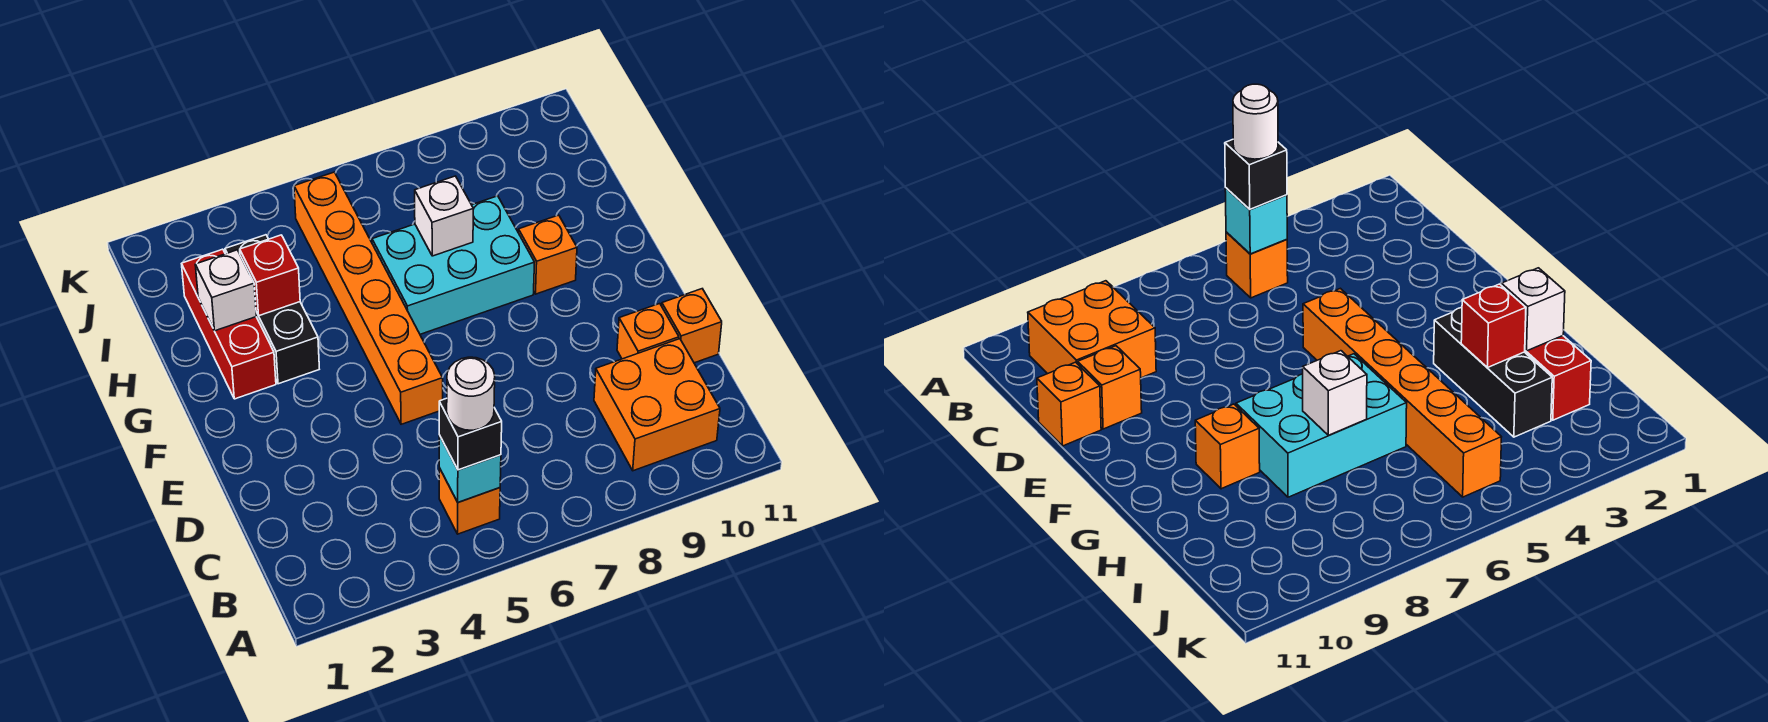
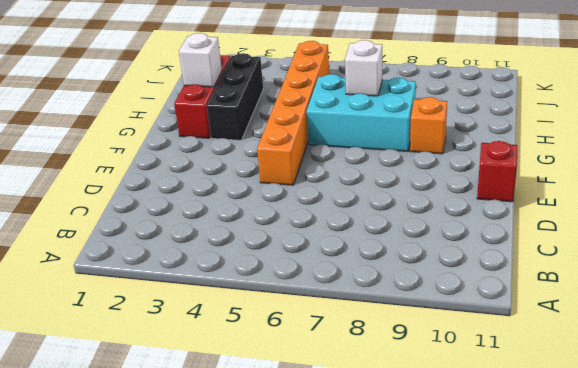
red brick E11 level 1 -> red brick H3 level 2
none -> orange brick B5 level 1
none -> orange brick B9:C10 level 1
none -> orange brick D10 level 1

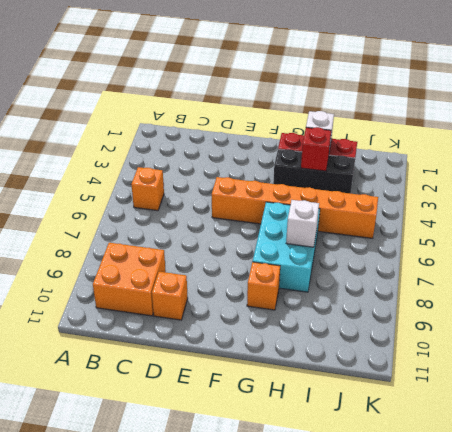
none -> orange brick D11 level 1
none -> cyan brick B5 level 2
none -> black brick B5 level 3

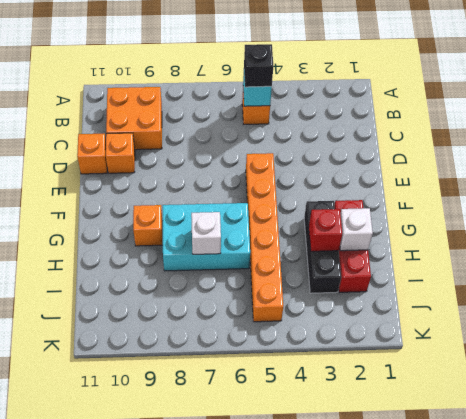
none -> white round brick B5 level 4

